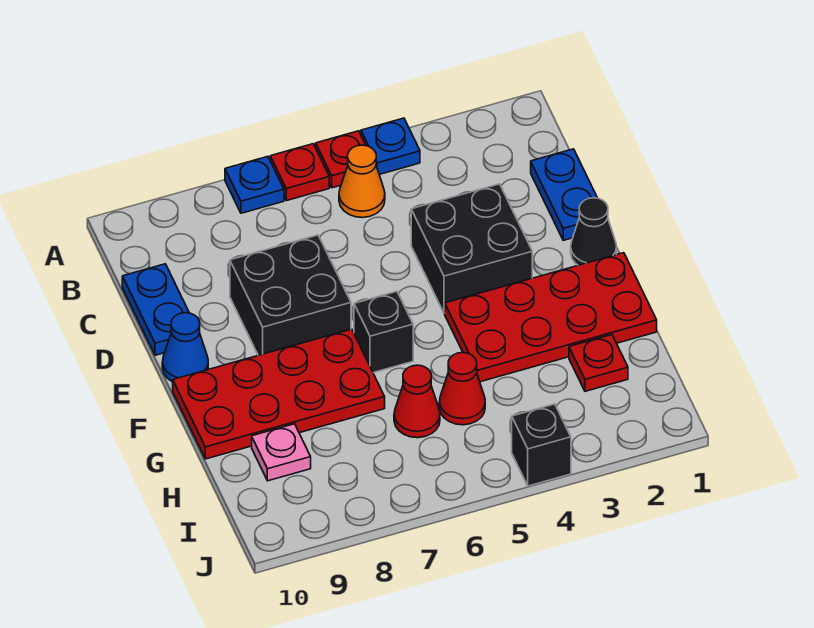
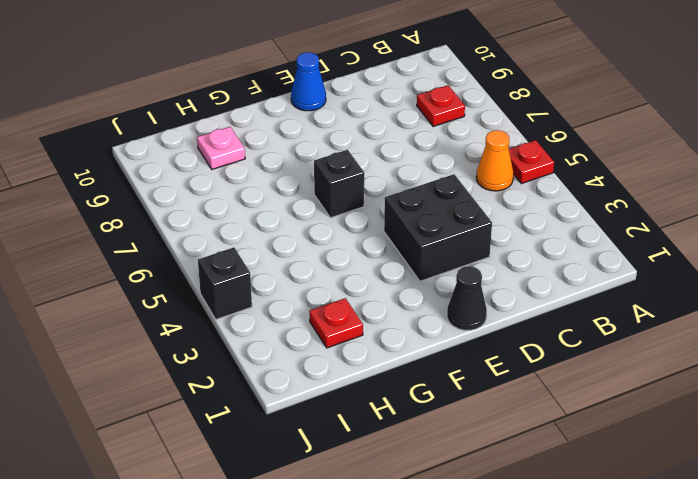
red plate B8 level 1 -> red plate A6 level 1
none -> blue plate A4 level 1
none -> blue plate A7 level 1
none -> blue plate C1:D1 level 1

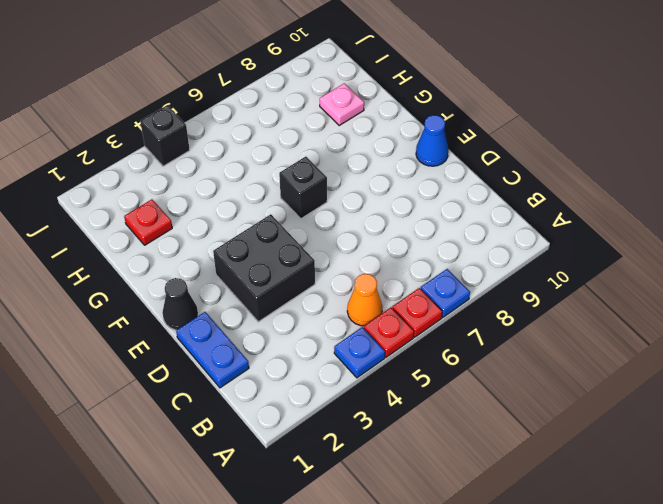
none -> blue plate C10:D10 level 1
none -> black brick D7:E8 level 1
none -> red plate F1:G4 level 1

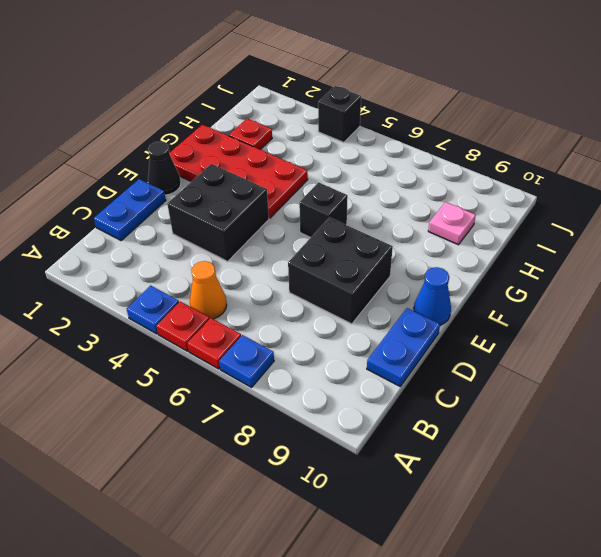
none -> red plate F7:G10 level 1
none -> red cone H5 level 1
none -> red cone H6 level 1

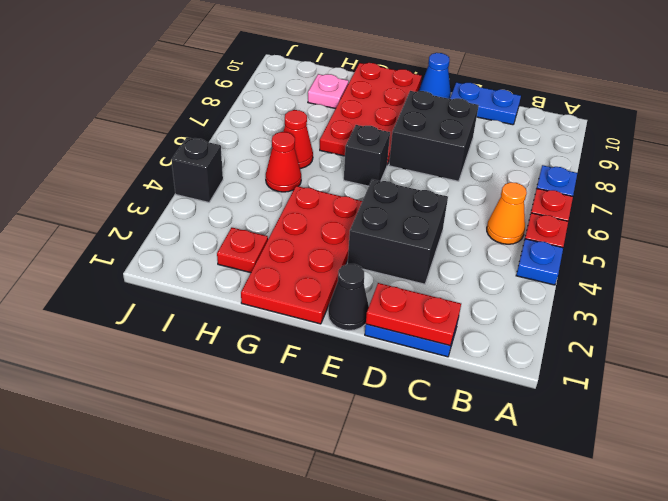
red plate C1:D1 level 2 -> none

